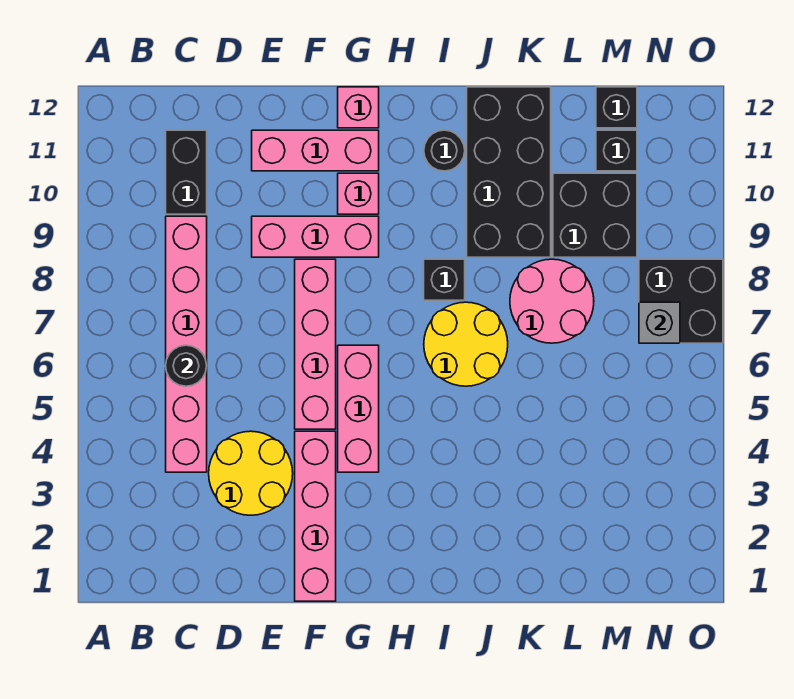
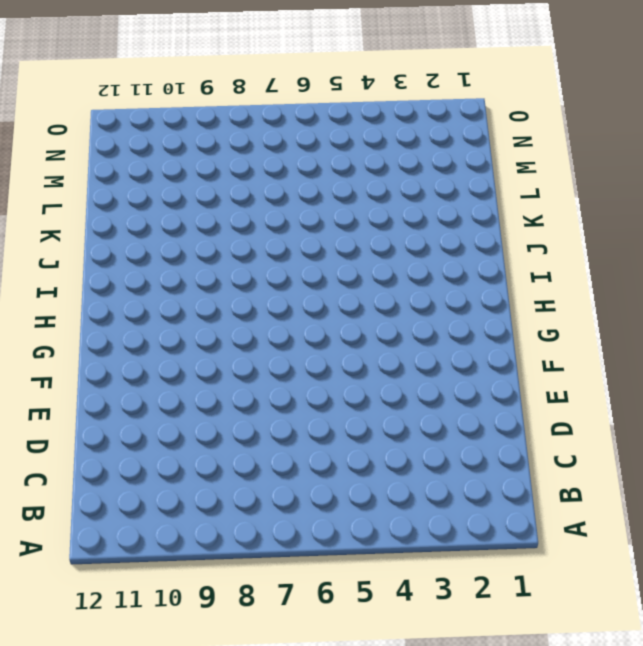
none -> pink brick C4:C9 level 1
none -> black brick C10:C11 level 1
none -> yellow round brick D3:E4 level 1

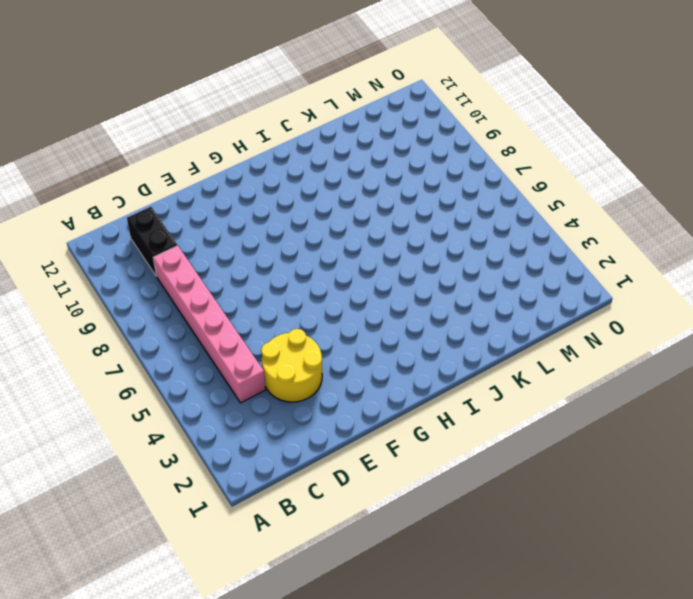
none -> pink brick E9:G9 level 1
none -> pink brick E11:G11 level 1
none -> pink brick F1:F4 level 1

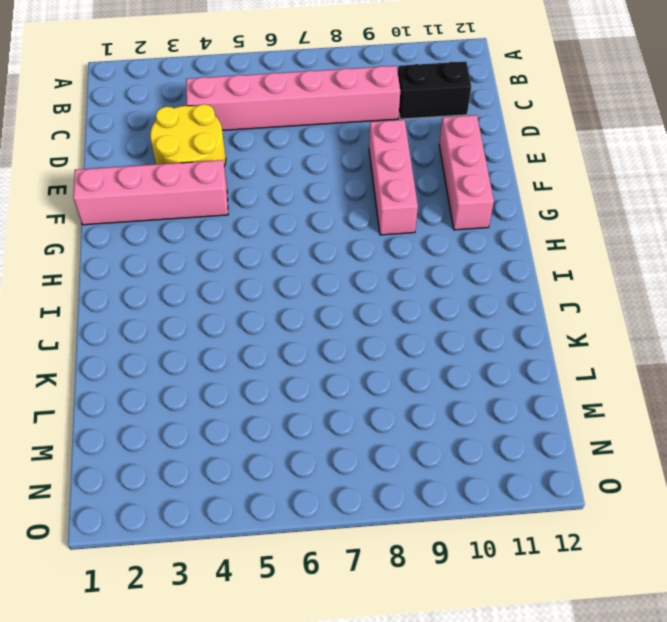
none -> pink brick F5:F8 level 1
none -> pink brick G4:G6 level 1
none -> pink brick G10 level 1

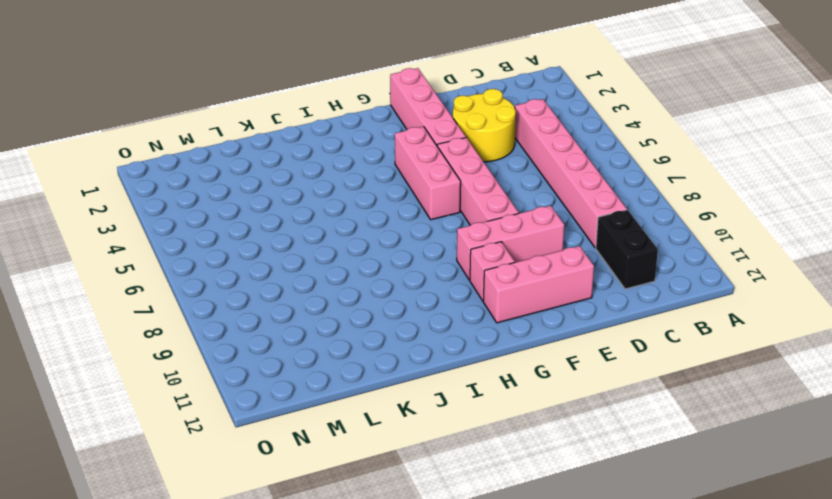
none -> pink brick G12 level 1
none -> yellow round brick I6:J7 level 1
none -> black brick I8 level 1

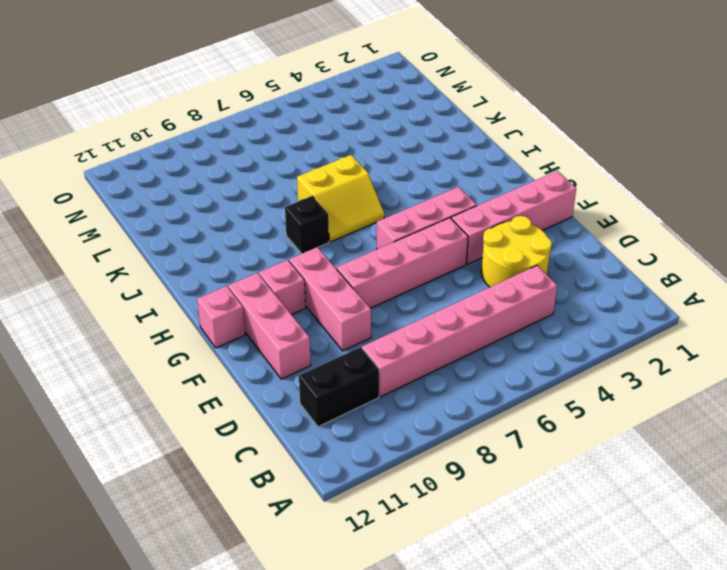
yellow slope I6:J7 level 1 top J -> yellow round brick I6:J7 level 1
none -> black round brick I11 level 1
none -> black brick J9:K12 level 1
none -> pink round brick K7:L8 level 1

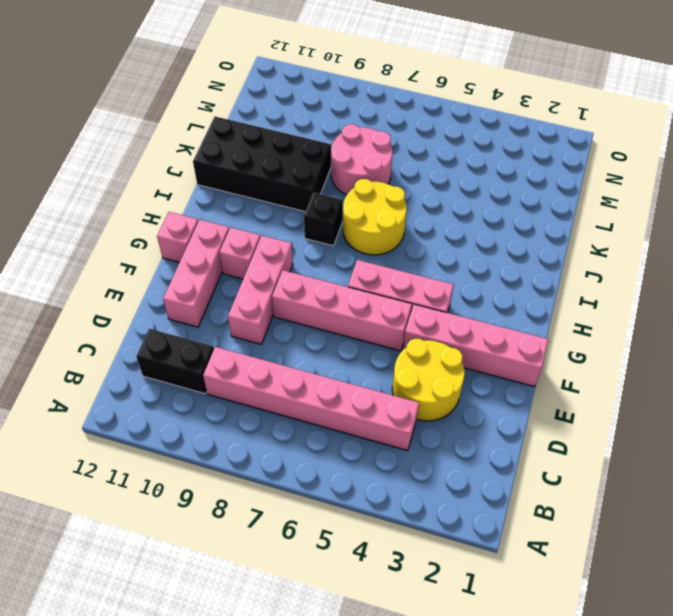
none -> black round brick I11 level 1
none -> black brick L9:M10 level 1
none -> black brick M11 level 1

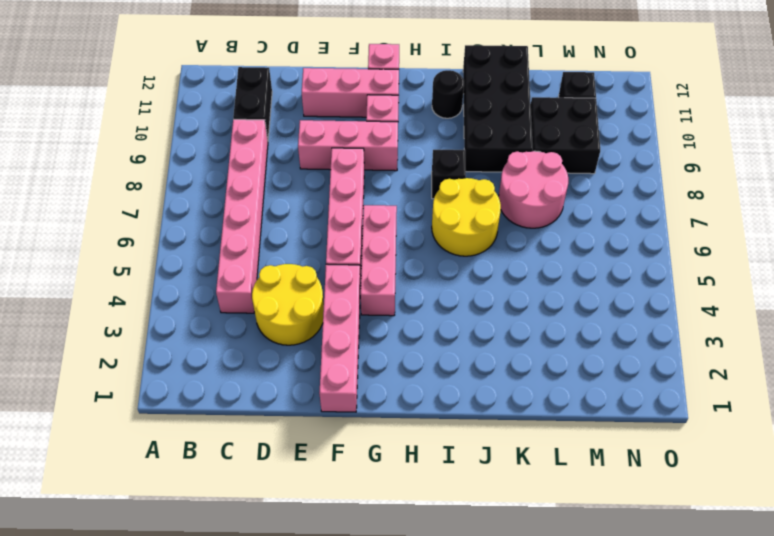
none -> black brick M12 level 1
none -> black brick N7:O8 level 1
none -> black round brick C6 level 2

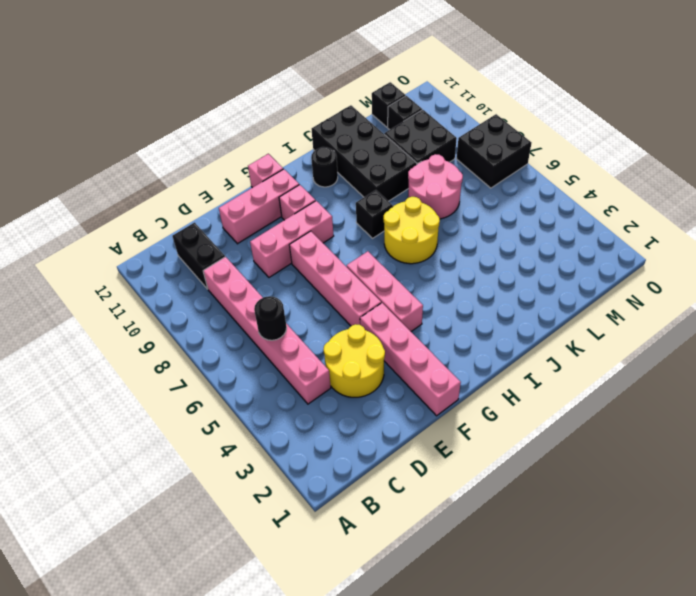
none -> grey brick N7 level 2

